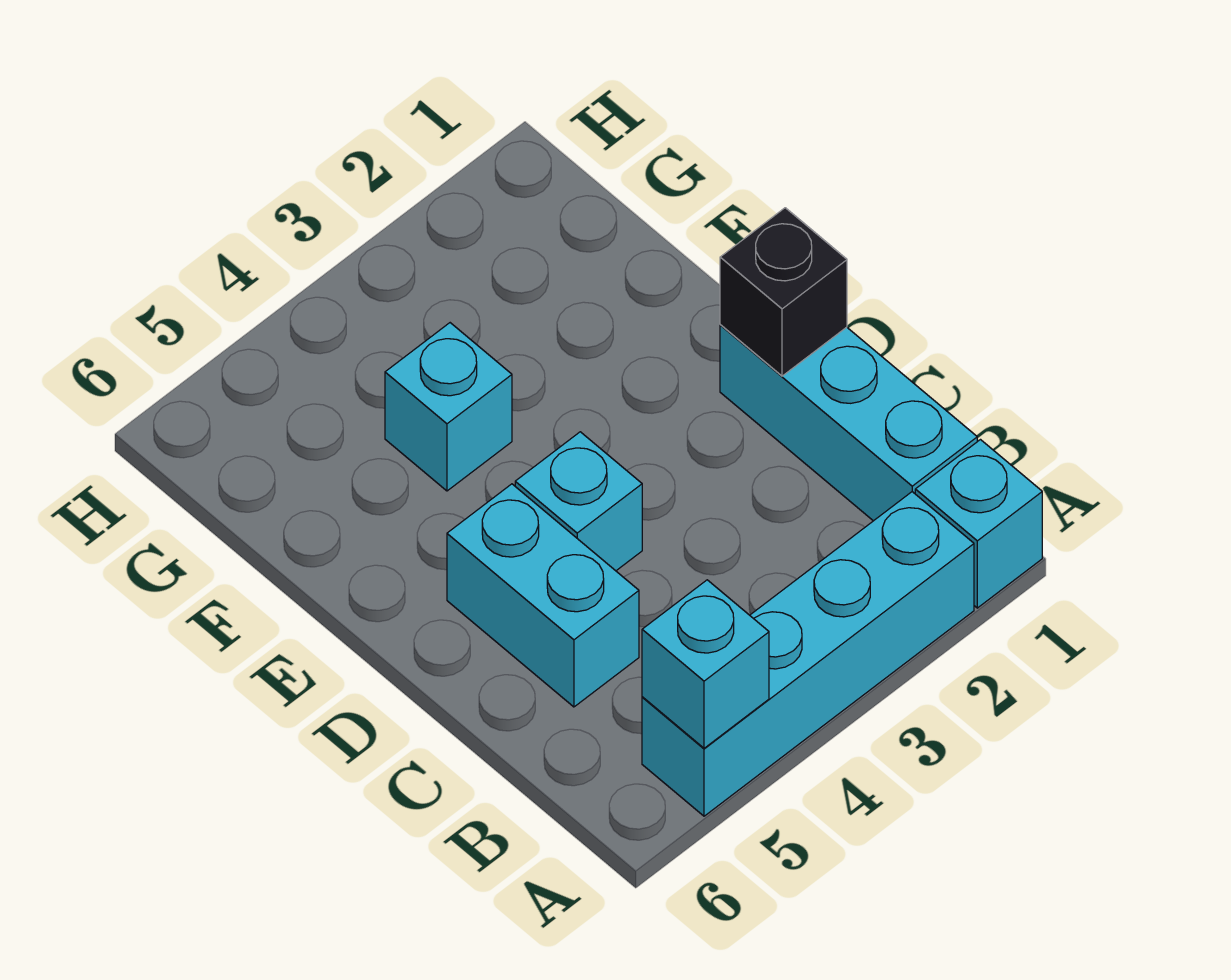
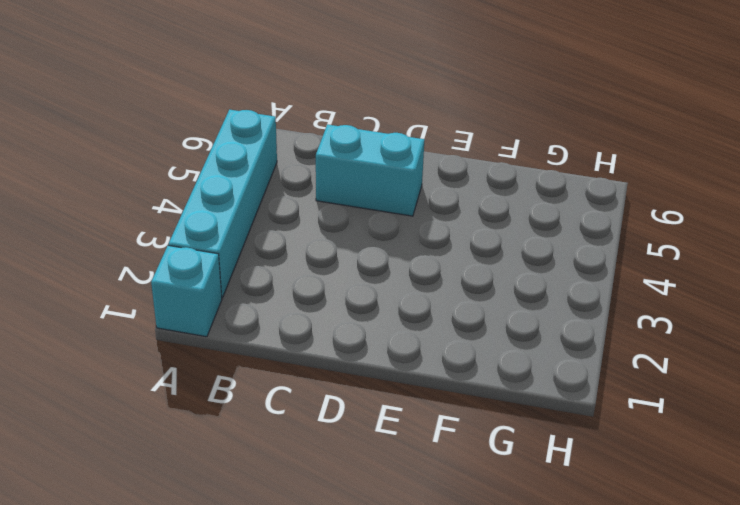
none -> cyan brick B1:D1 level 1
none -> cyan brick D4 level 1

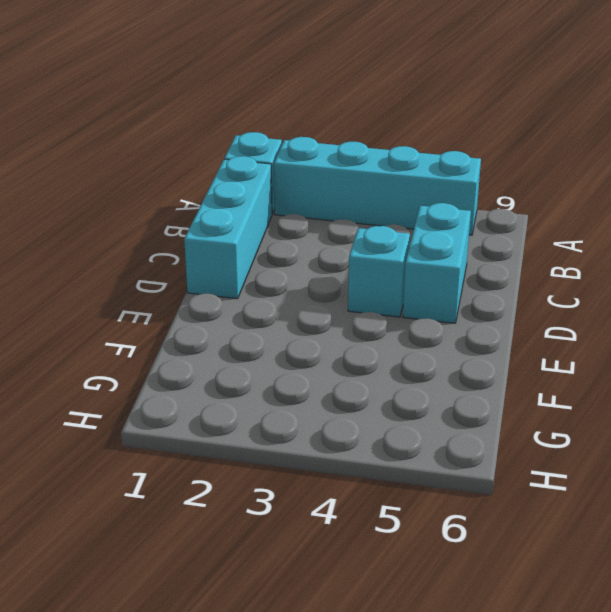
none -> cyan brick F4 level 1
none -> cyan brick A5 level 2

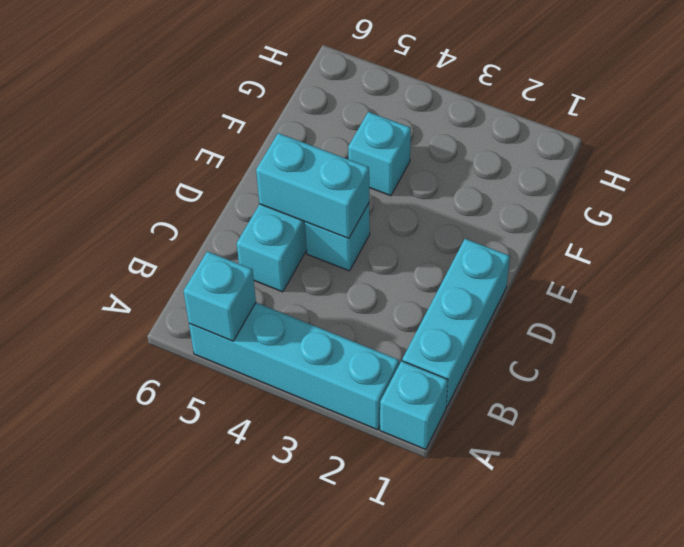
cyan brick D4:D5 level 2 -> none
none -> black brick D1 level 2

